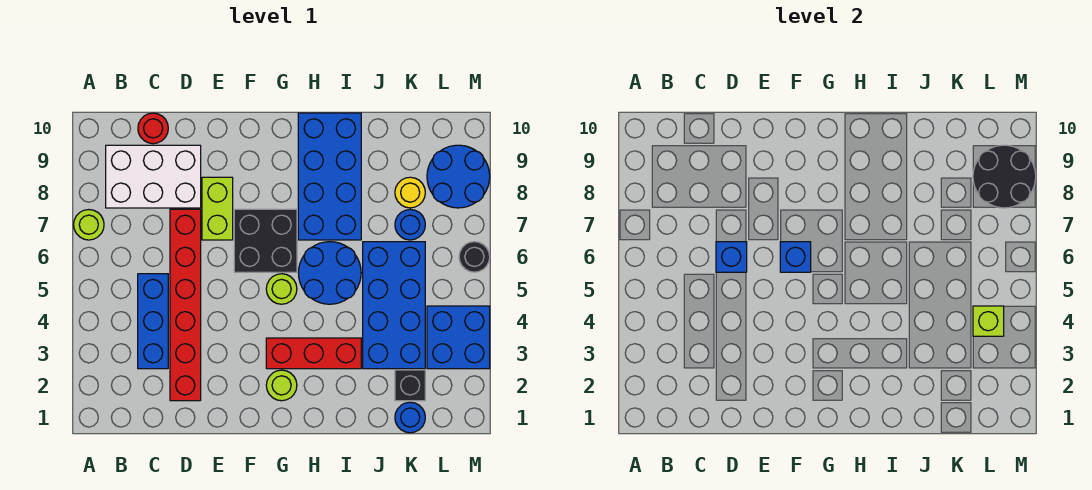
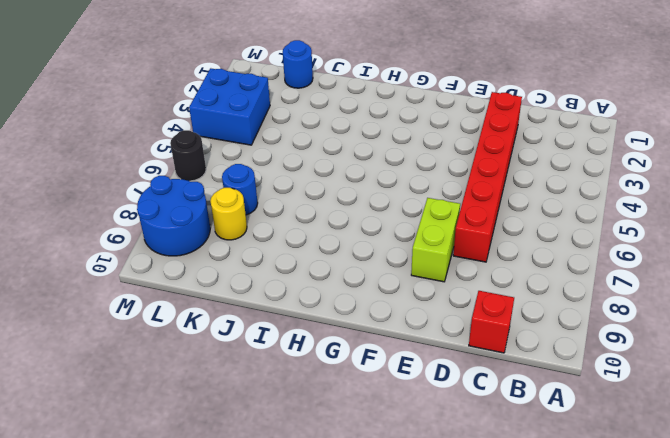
red brick C10 level 1 -> red round brick C10 level 1
none -> lime round brick A7 level 1
none -> white brick B8:D9 level 1
none -> blue brick C3:C5 level 1

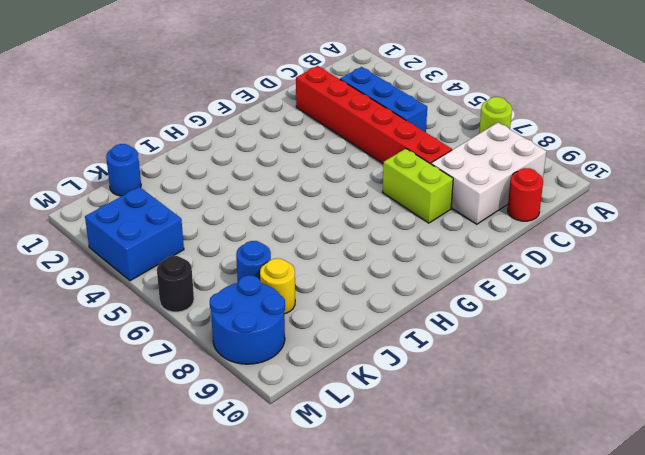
none -> black brick F6:G7 level 1
none -> lime round brick G2 level 1
none -> red brick G3:I3 level 1

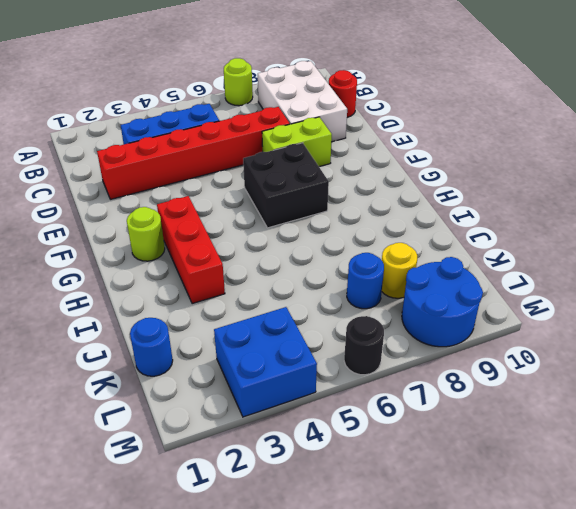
none -> lime round brick G5 level 1
none -> blue round brick H5:I6 level 1
none -> blue brick H7:I10 level 1

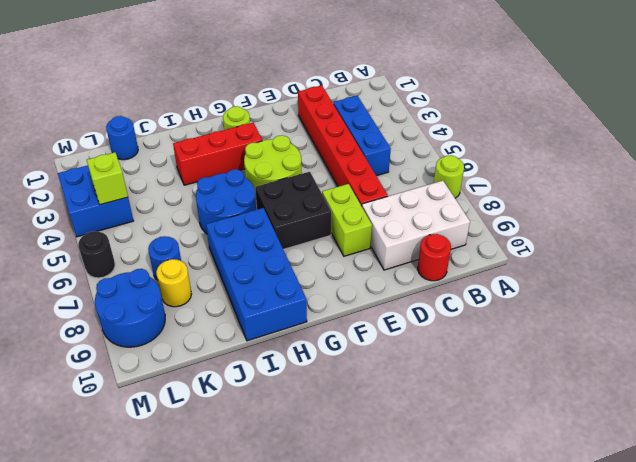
lime round brick F4:G5 level 1 -> lime round brick G5 level 1
none -> blue brick J3:K6 level 1
none -> black brick K2 level 1
none -> blue brick D6 level 2

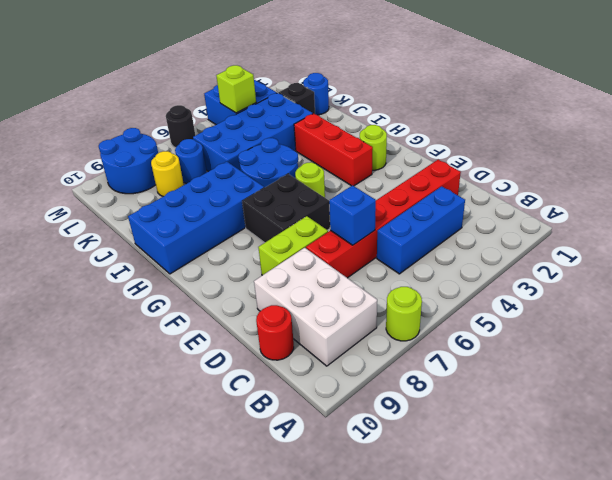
none -> blue brick F6 level 2
none -> black round brick L8:M9 level 2

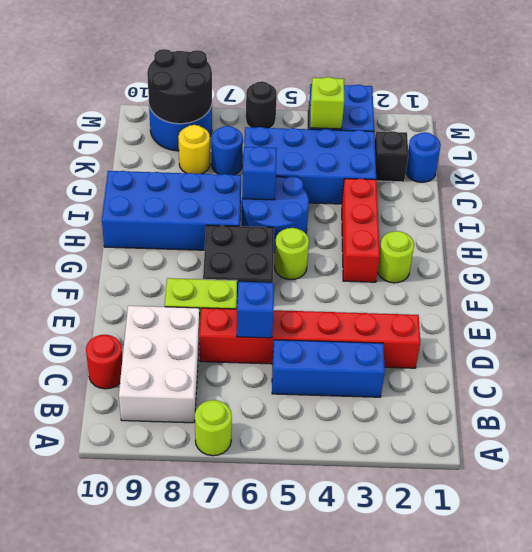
blue brick I6 level 2 -> blue brick F6 level 2

